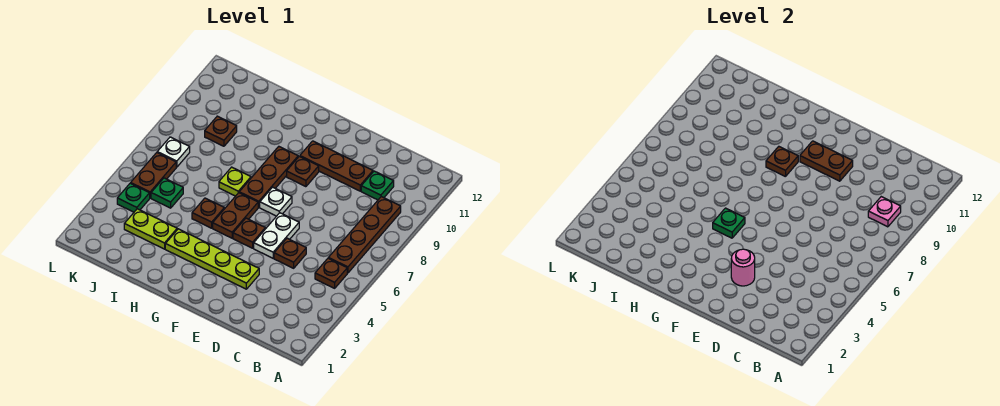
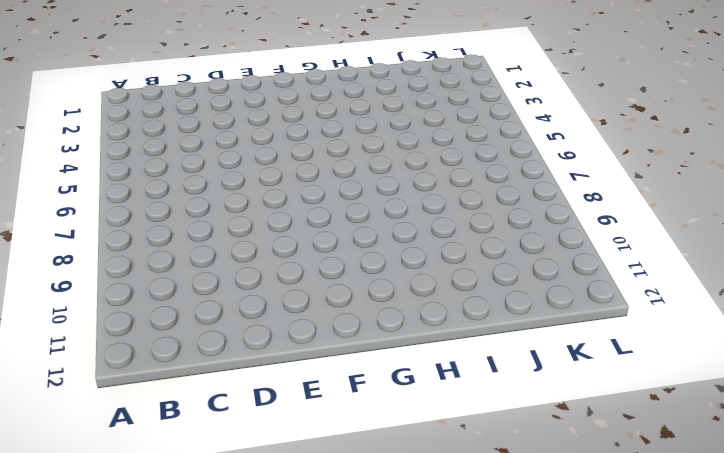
none -> brown plate B5 level 1
none -> brown plate B6:B9 level 1
none -> green plate C10 level 1

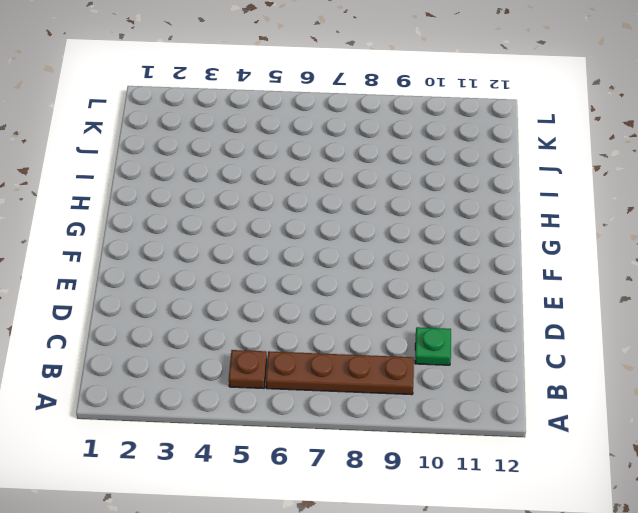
none -> brown plate D5 level 1
none -> brown plate D10:F10 level 1
none -> lime plate E3:H3 level 1

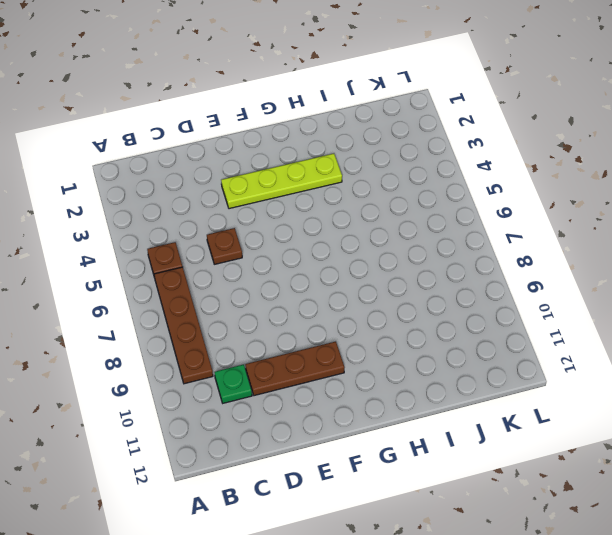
none -> white plate E5:E6 level 1
none -> brown plate F5 level 1
none -> white plate F7 level 1

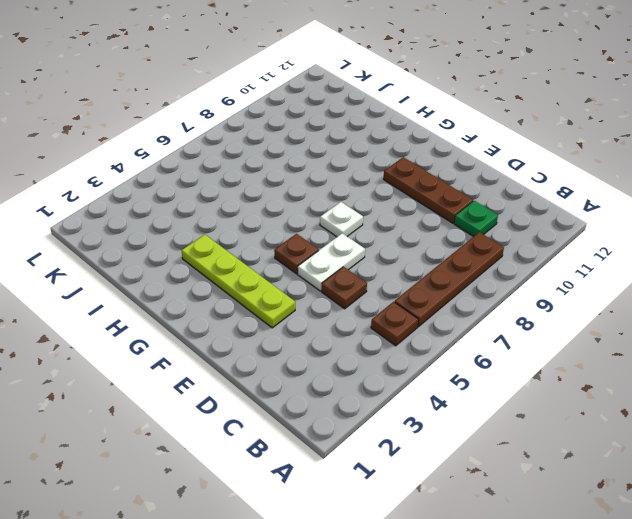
none -> brown plate F9 level 1
none -> brown plate G5:G6 level 1
none -> brown plate G7:G9 level 1

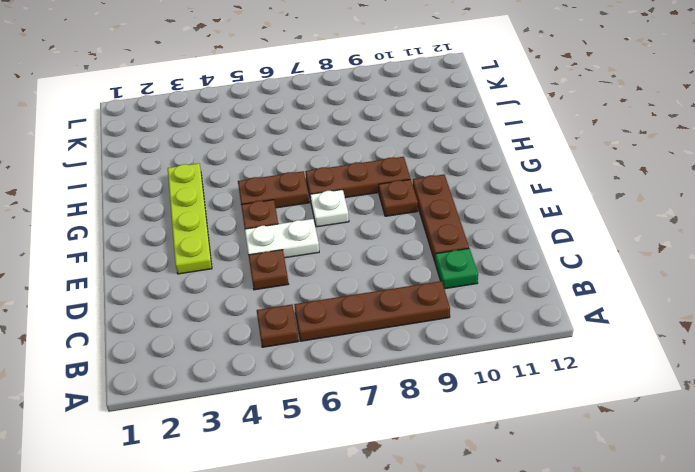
none -> brown plate H5 level 1
none -> lime plate H7 level 1
none -> lime plate I3:J3 level 1

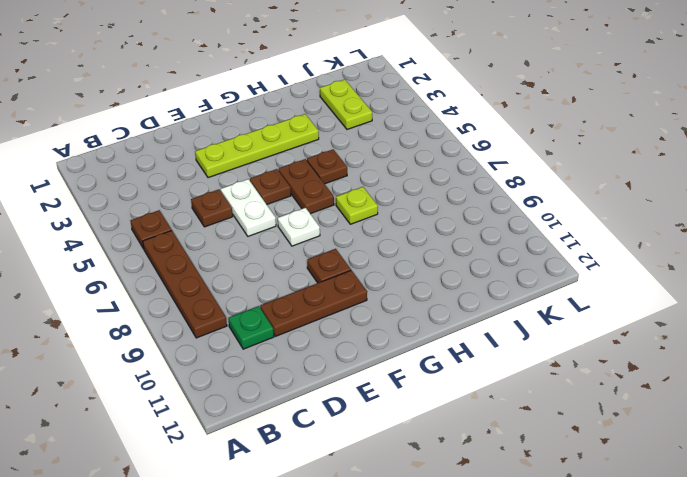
lime plate J2:J3 level 1 -> lime plate I3:J3 level 1
none -> brown plate G7:G9 level 1
none -> green plate J5 level 1
none -> brown plate J9 level 1

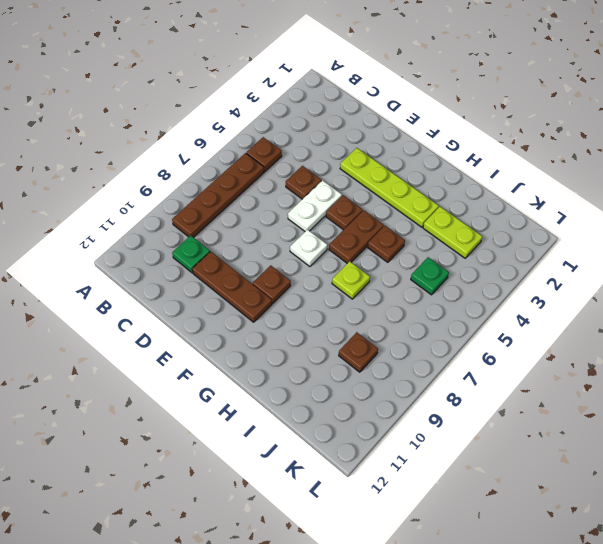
none -> brown plate G7:G9 level 1
none -> green plate K4 level 1
none -> brown plate K5:K6 level 1

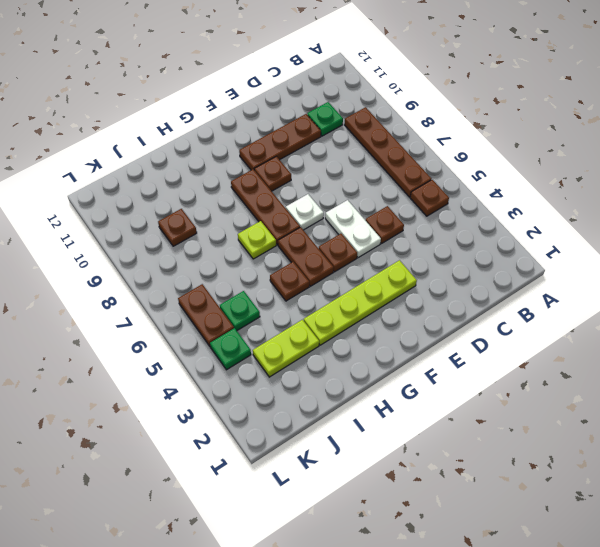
none -> white plate K7 level 1
none -> pink plate B9 level 2
none -> pink round brick E3 level 2

